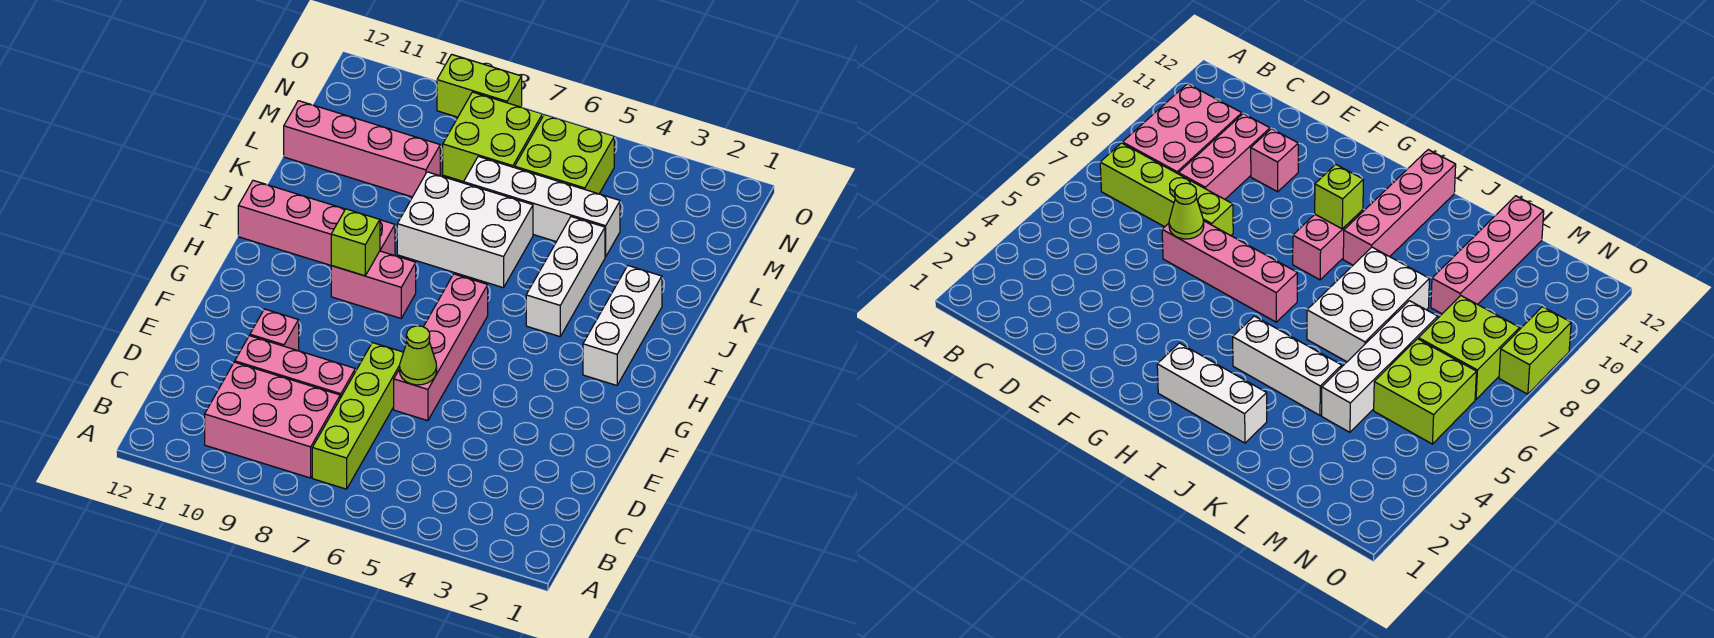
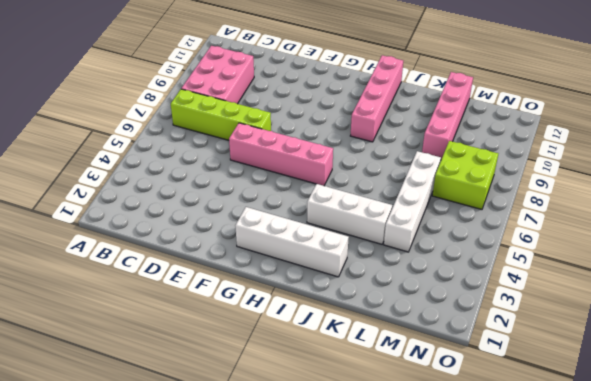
white brick G2:J2 level 1 -> white brick H2:J2 level 1
none -> pink brick D8:D10 level 1
none -> pink brick E10 level 1
none -> pink brick H8:H9 level 1

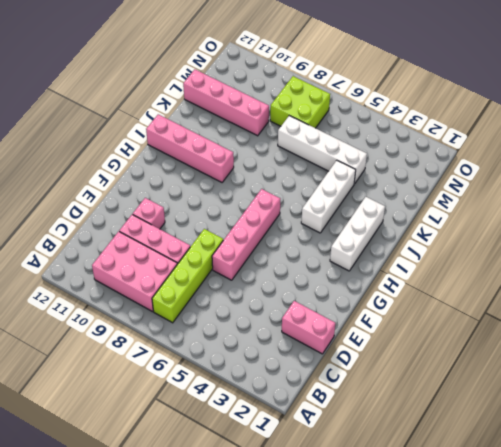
pink brick D1:D2 level 1 -> pink brick H8:H9 level 1
none -> white brick J6:K8 level 1
none -> lime brick M5:N6 level 1
none -> lime brick O8:O9 level 1

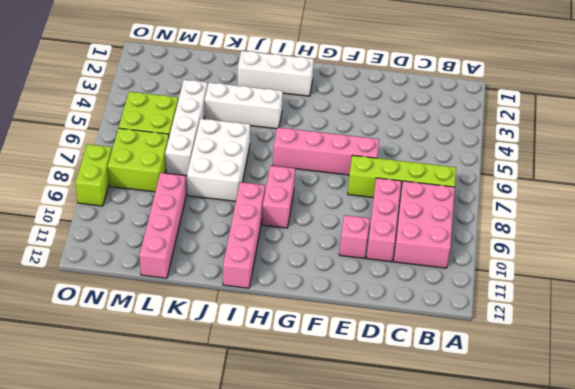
none -> lime cone E6 level 2
none -> lime brick H9 level 2

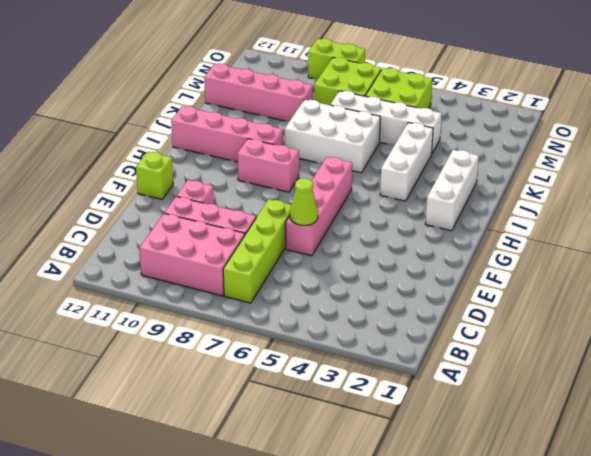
lime brick F12 level 1 -> lime brick H9 level 2

